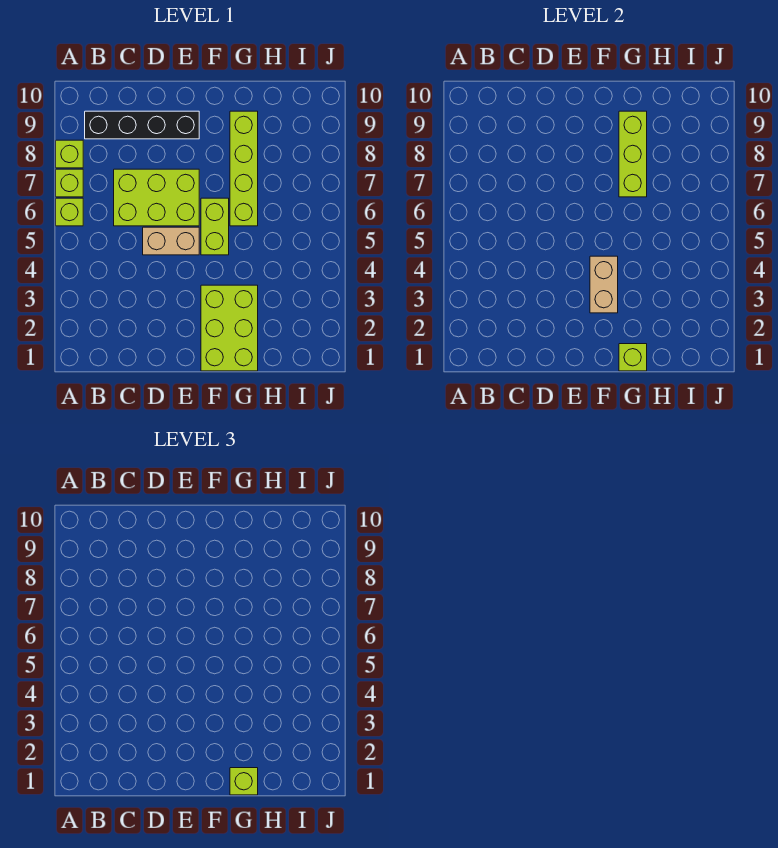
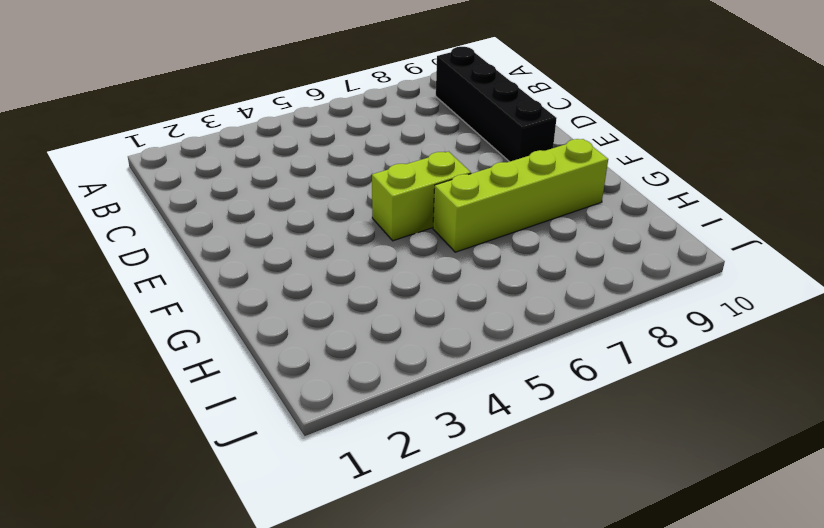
none -> lime brick A6 level 1
none -> lime brick A7 level 1
none -> lime brick A8 level 1

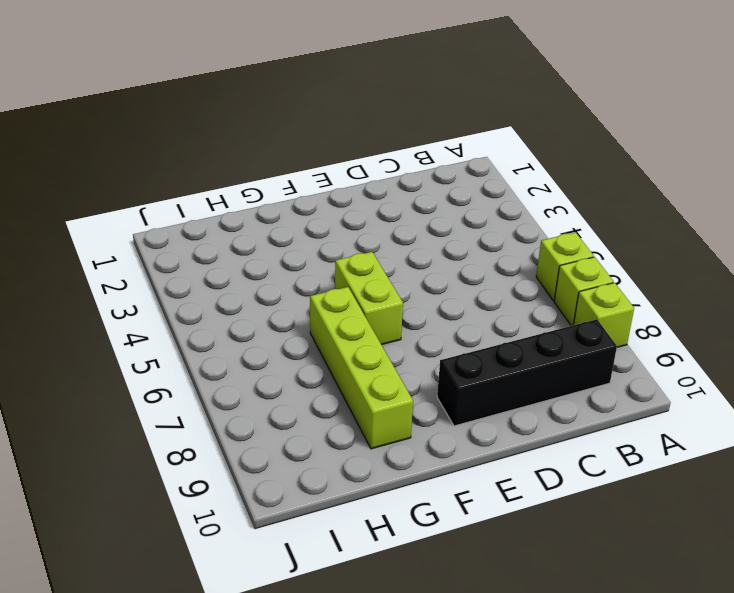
none -> lime brick C6:E7 level 1
none -> tan brick D5:E5 level 1
none -> lime brick F1:G3 level 1

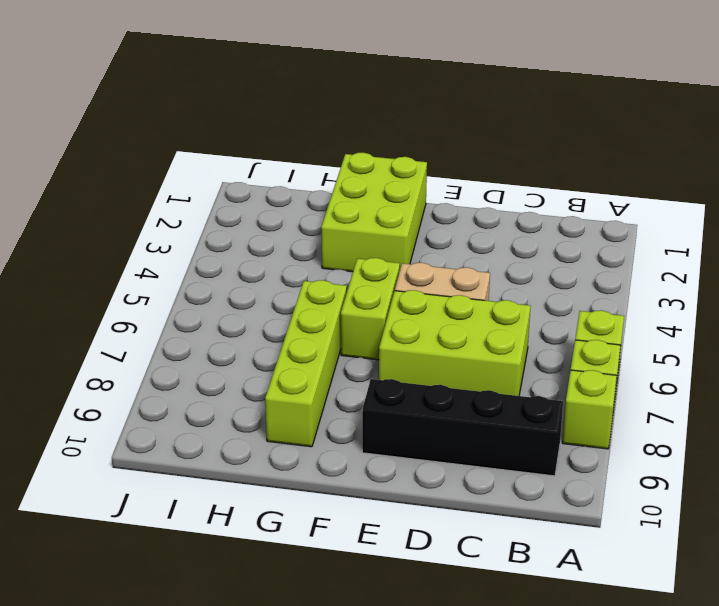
none -> tan brick F3:F4 level 2
none -> lime brick G1 level 2
none -> lime brick G7:G9 level 2

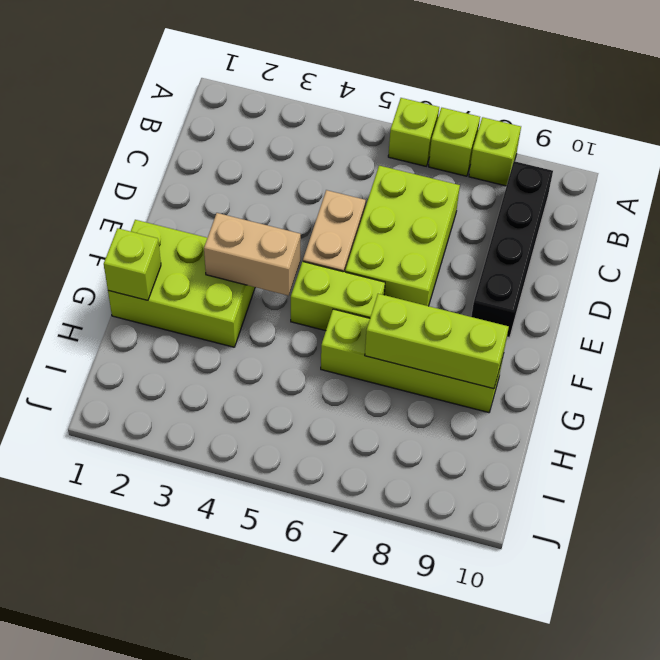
none -> lime brick G1 level 3

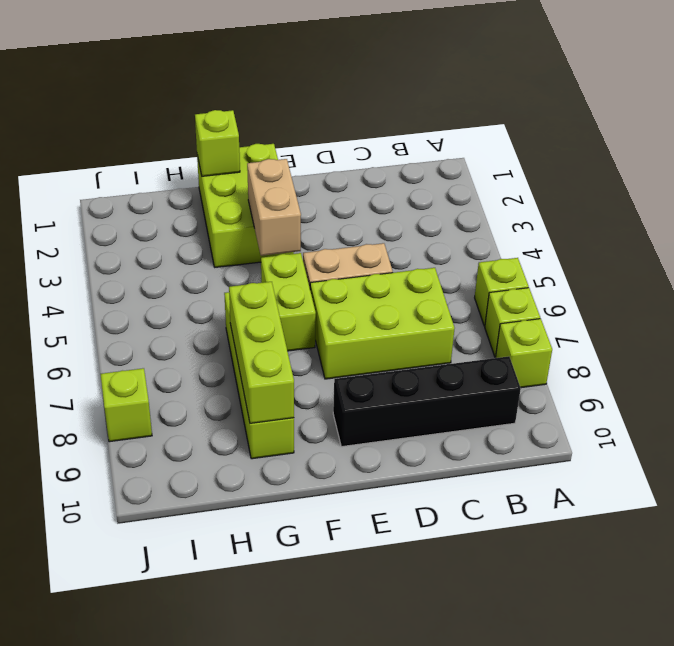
lime brick J8 level 1 -> lime brick G1 level 3

